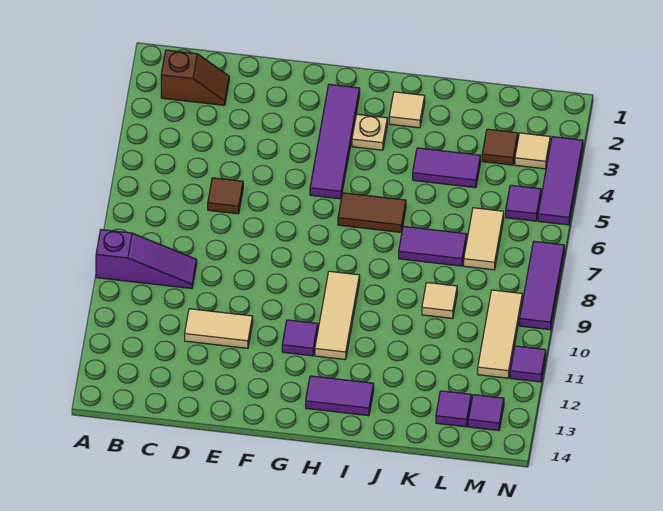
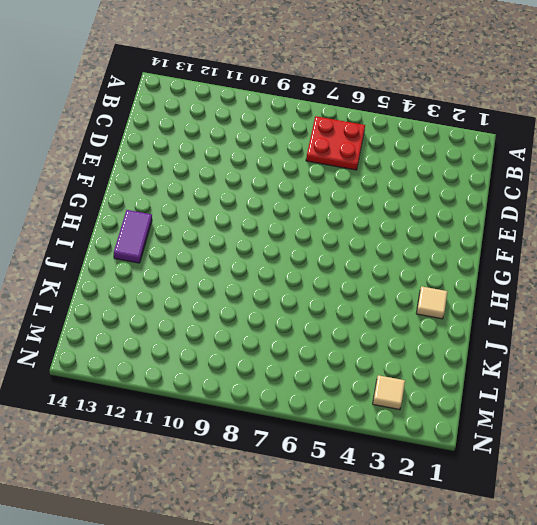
red plate B6:C7 level 1 -> none
none -> purple slope A9:C9 level 1 top A
none -> brown slope B2:C2 level 1 top B
none -> brown tile D6 level 1

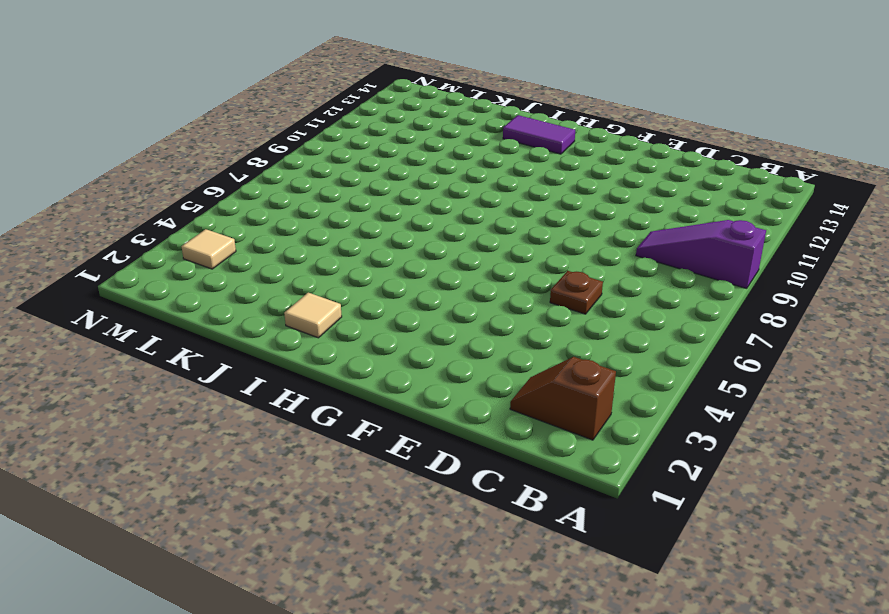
brown plate D6 level 1 -> brown tile D6 level 1
none -> tan tile D11:E11 level 1
none -> purple tile G2:G5 level 1
none -> purple tile G11 level 1

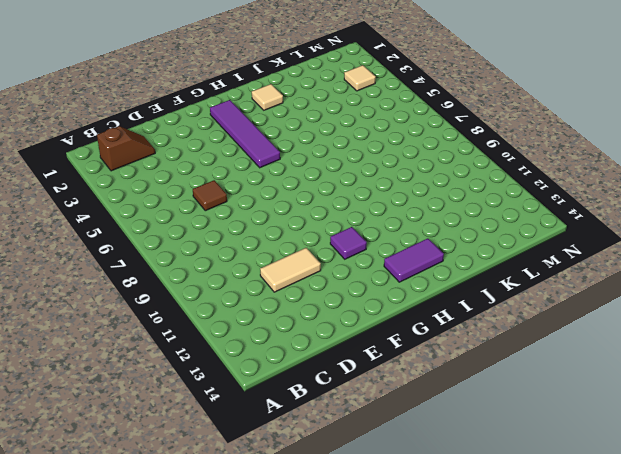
none -> purple slope A9:C9 level 1 top A
none -> tan plate H3 level 1
none -> brown tile H6:I6 level 1

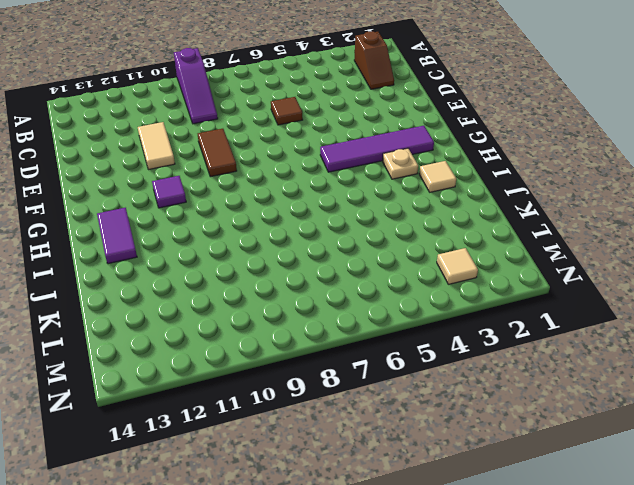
brown tile E9:F9 level 1 -> brown tile H6:I6 level 1
none -> tan tile H9:H11 level 1
none -> purple tile J4:K4 level 1
none -> purple tile J7:K7 level 1

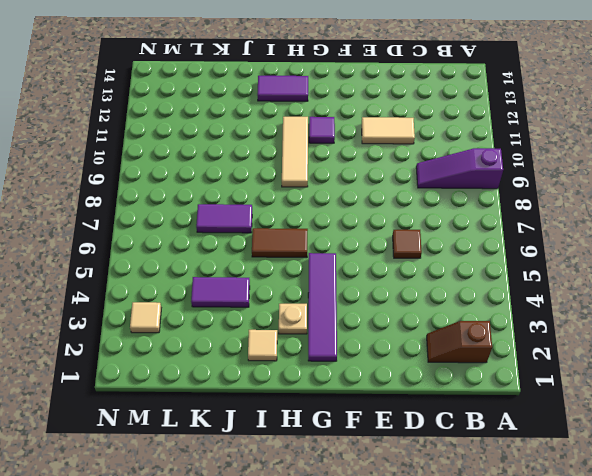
none -> tan tile K9 level 1
none -> brown tile L3 level 1
none -> tan tile L6:L7 level 1

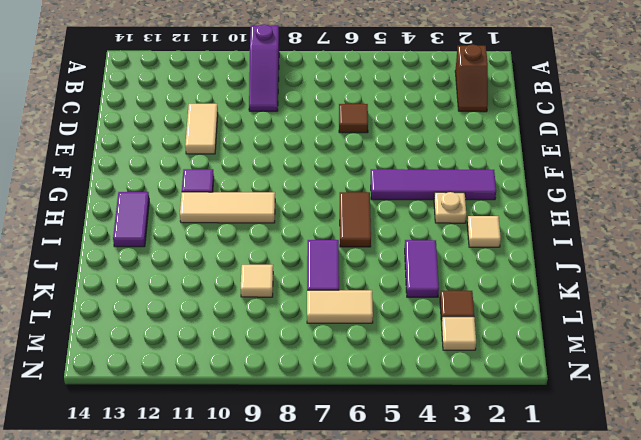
none -> purple tile L13 level 1
none -> purple tile M5 level 1
none -> tan tile M9:M11 level 1

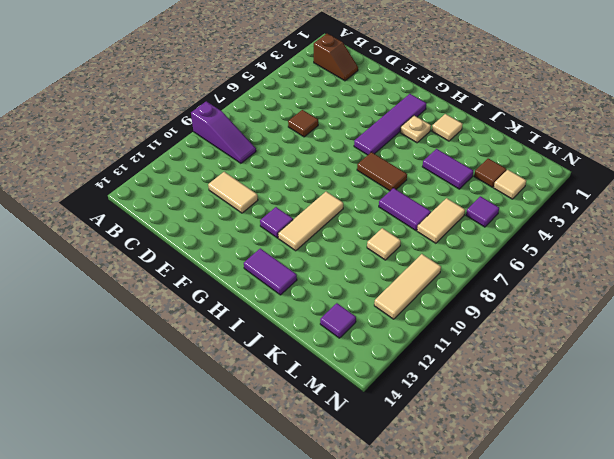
none -> purple tile M13 level 1
none -> purple tile N3:N5 level 1
none -> purple tile N7:N9 level 1

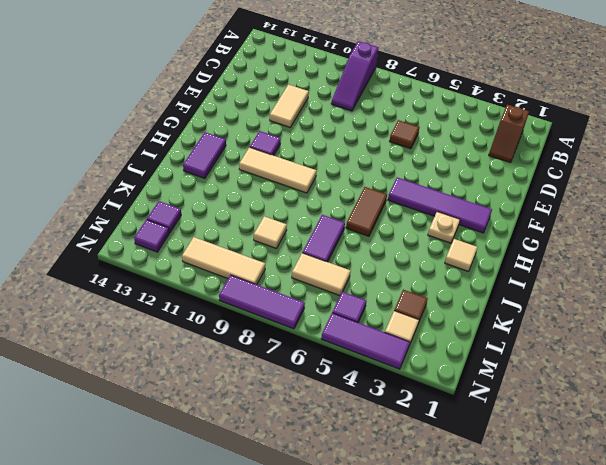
none -> purple tile J4:K4 level 1
none -> purple tile N11 level 1

